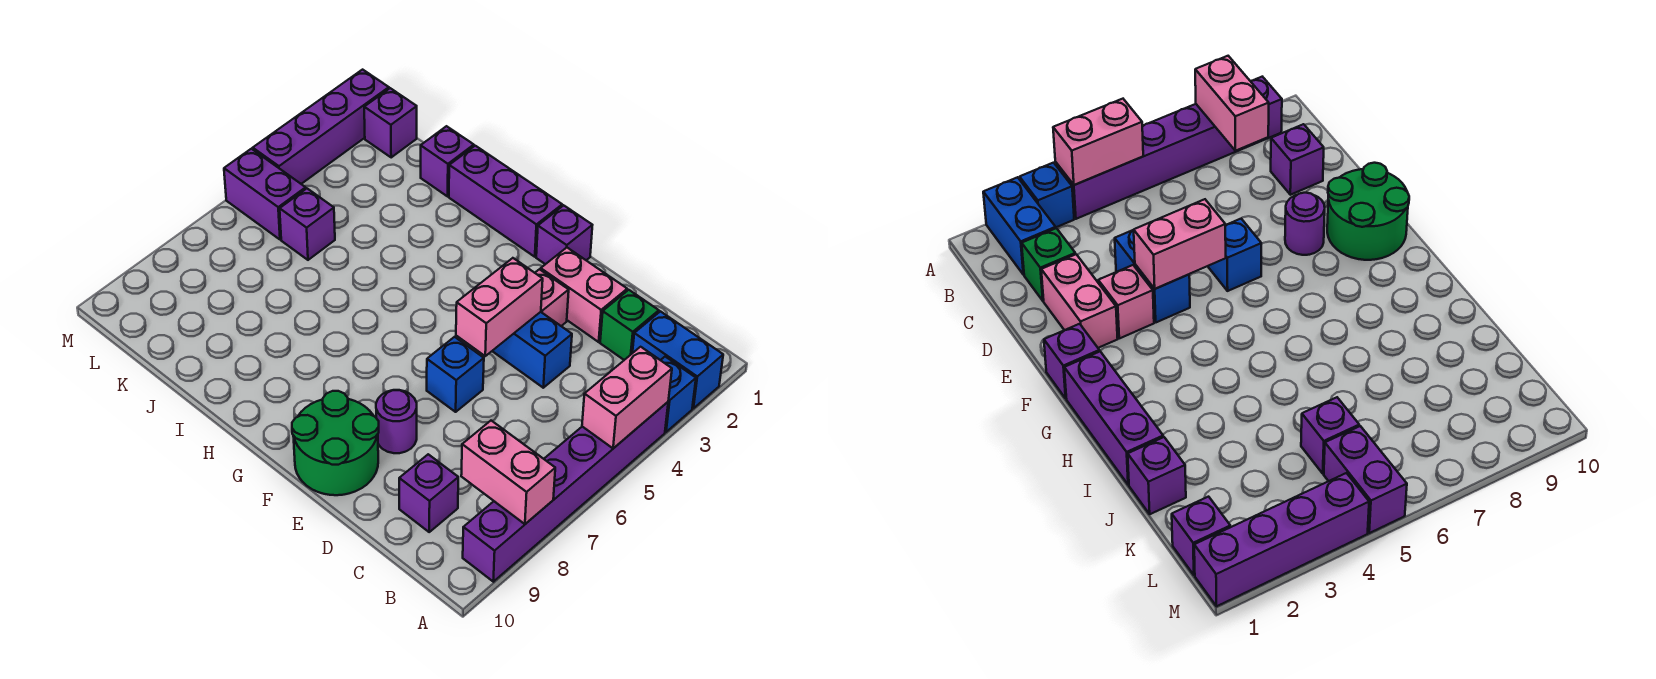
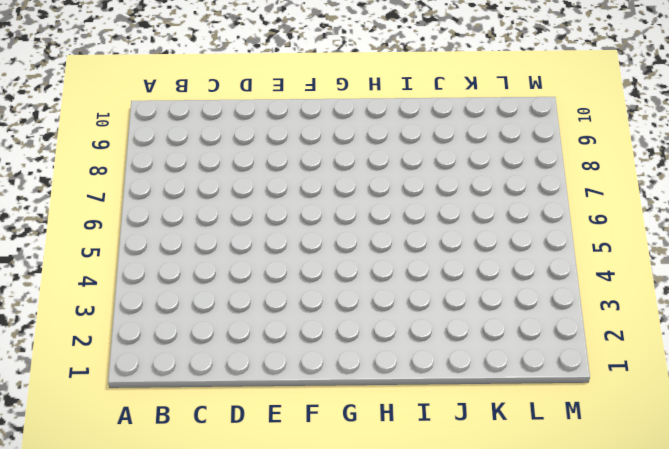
none -> blue brick A2:B2 level 1
none -> blue brick A3 level 1
none -> purple brick A4:A9 level 1

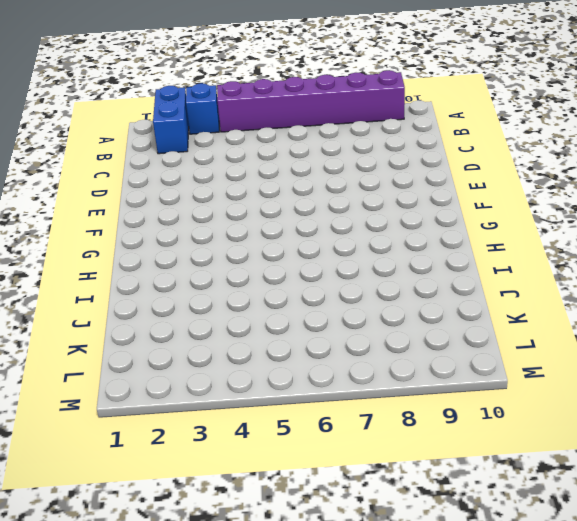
none -> green brick C2 level 1
none -> purple brick C9 level 1
none -> pink brick D2:E2 level 1

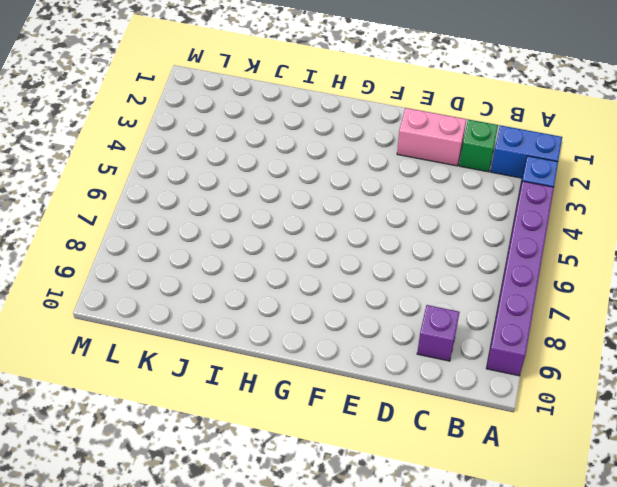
none -> blue brick D4:E4 level 1
none -> pink brick E3 level 1
none -> blue brick E6 level 1

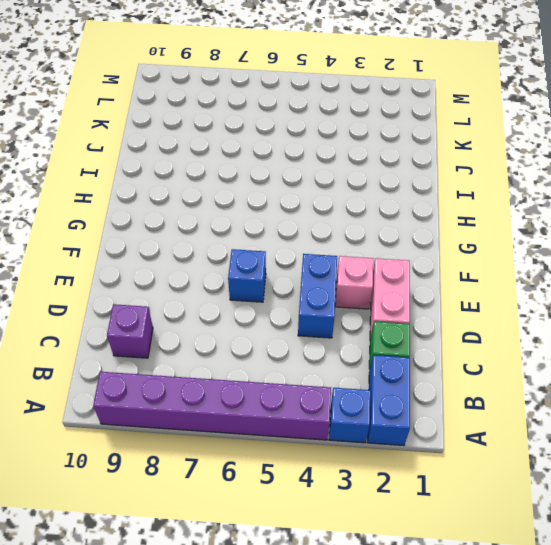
none -> purple round brick E8 level 1
none -> green round brick E9:F10 level 1
none -> purple brick F1 level 1

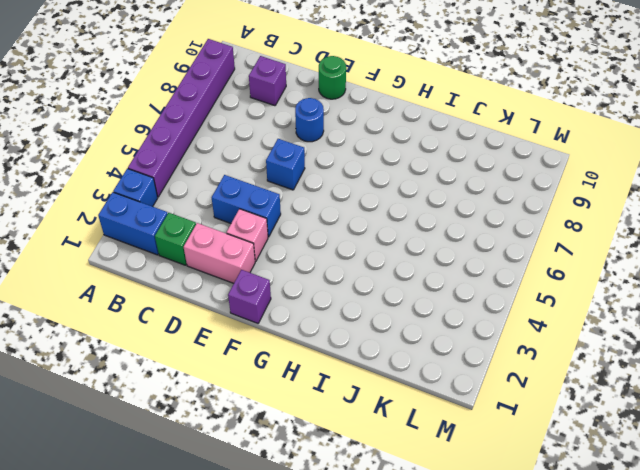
blue round brick E8 level 1 -> purple round brick E8 level 1
green round brick E10 level 1 -> green round brick E9:F10 level 1
none -> purple brick G1:I1 level 1
none -> purple brick J1 level 1
none -> purple brick K5 level 1

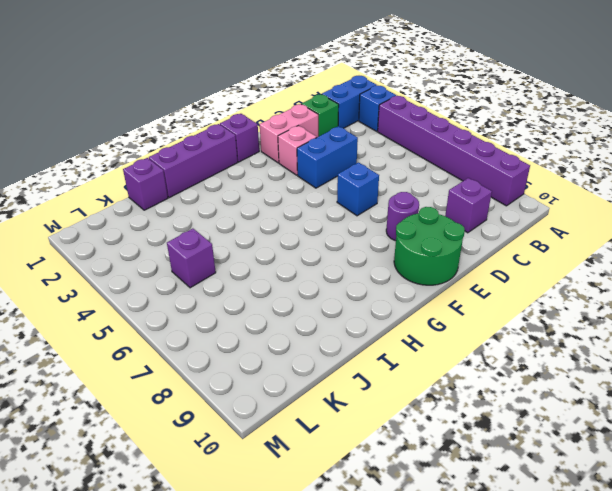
none -> purple brick L1 level 1
none -> purple brick L5:M5 level 1
none -> purple brick M1:M4 level 1

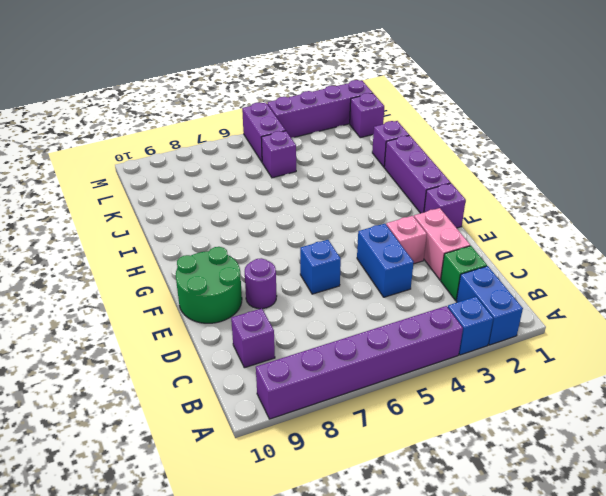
none -> pink brick A4:A5 level 2
none -> pink brick A8:B8 level 2
none -> pink brick E4:E5 level 2

